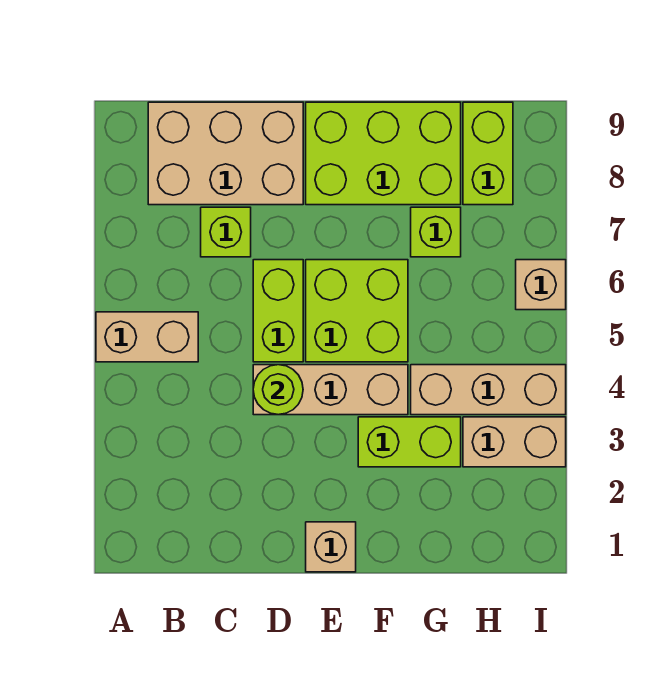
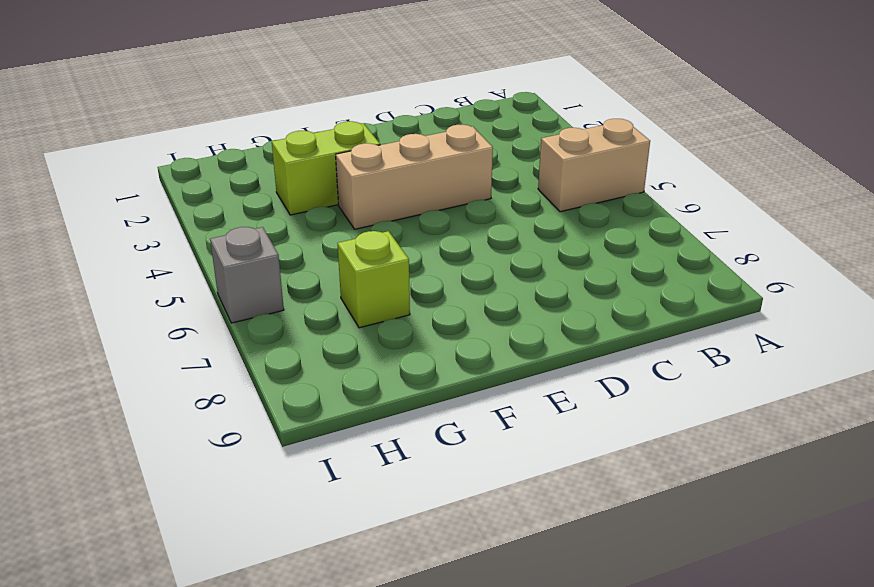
grey brick I6 level 1 -> tan brick I6 level 1
none -> tan brick B8:D9 level 1
none -> lime brick C7 level 1
none -> lime brick D5:D6 level 1

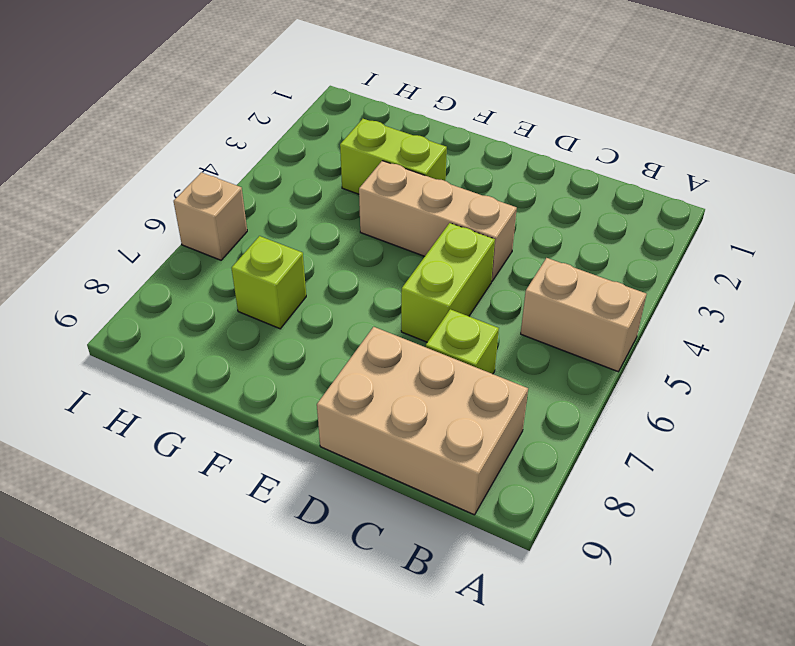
none -> tan brick E1 level 1
none -> lime brick E5:F6 level 1
none -> lime brick E8:G9 level 1

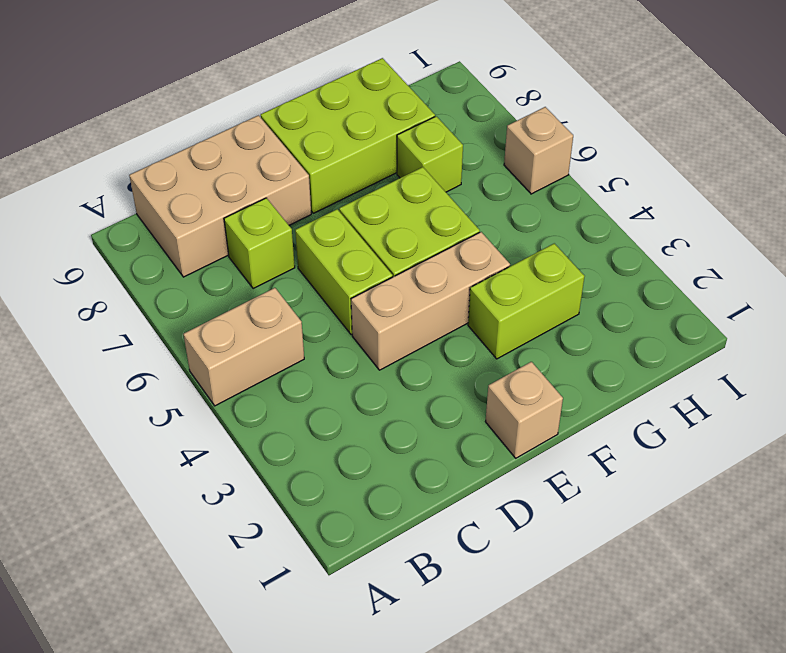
none -> tan brick G4:I4 level 1
none -> tan brick H3:I3 level 1
none -> lime brick H8:H9 level 1

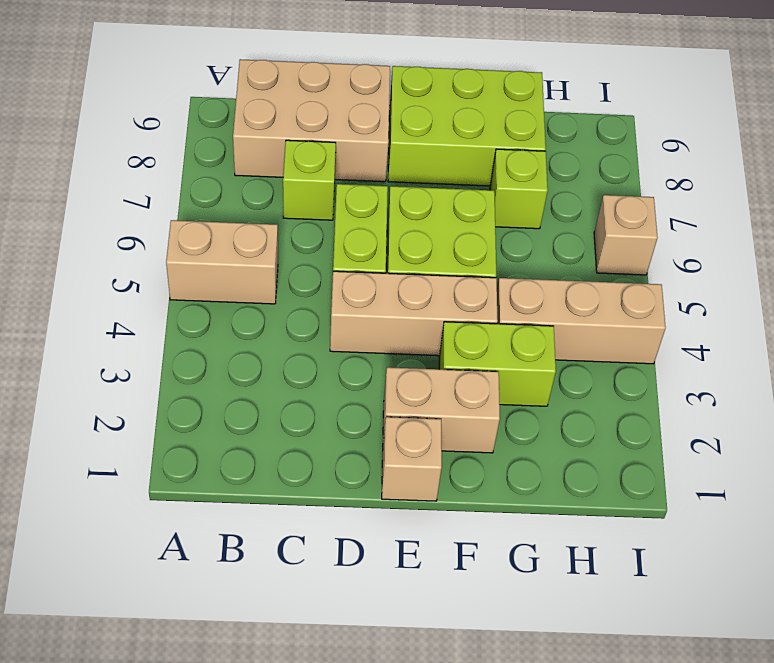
tan brick E2:F2 level 1 -> tan brick H3:I3 level 1
none -> lime brick H8:H9 level 1
none -> lime round brick D4 level 2

